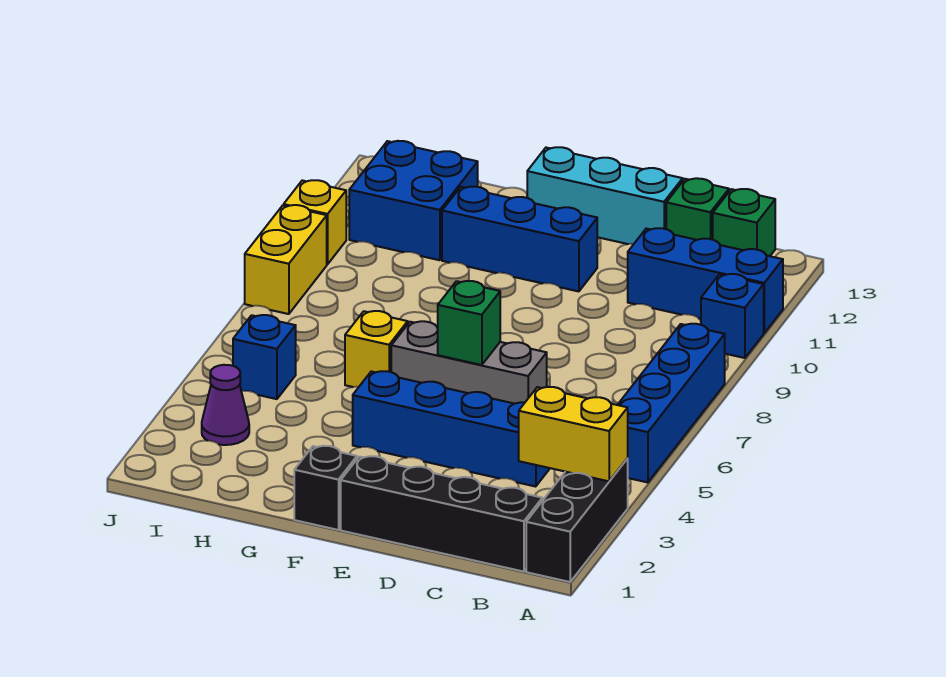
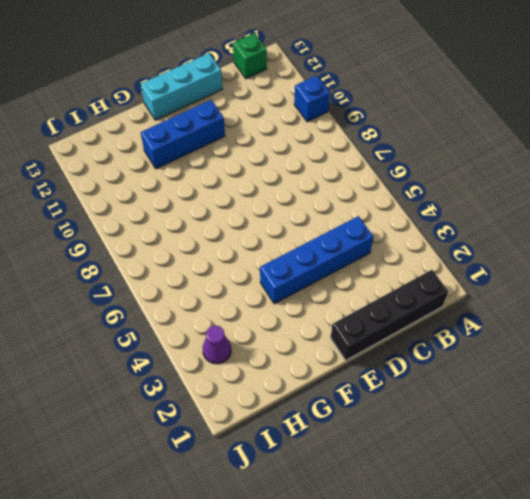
none -> black brick A1:A3 level 1
none -> blue brick A5:A8 level 1
none -> blue brick A11:C11 level 1

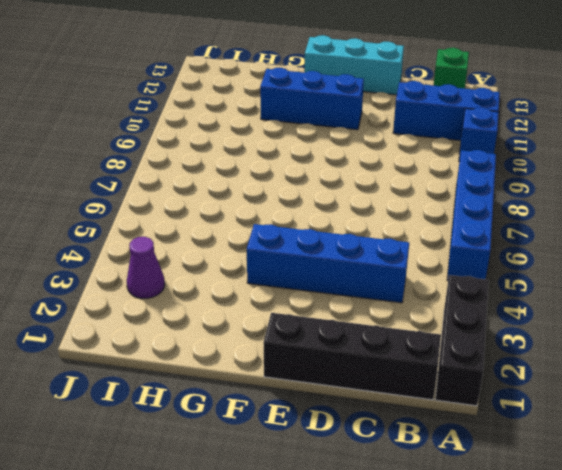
none -> green brick C13 level 1
none -> grey brick D6:F6 level 1
none -> black brick F1 level 1

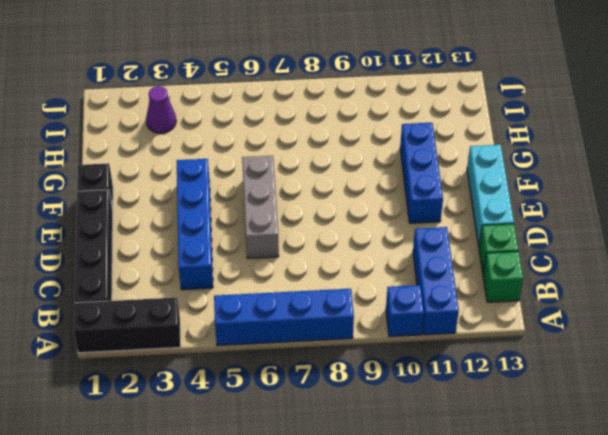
none -> yellow brick G6 level 1
none -> blue brick H11:I12 level 1
none -> blue brick I5 level 1

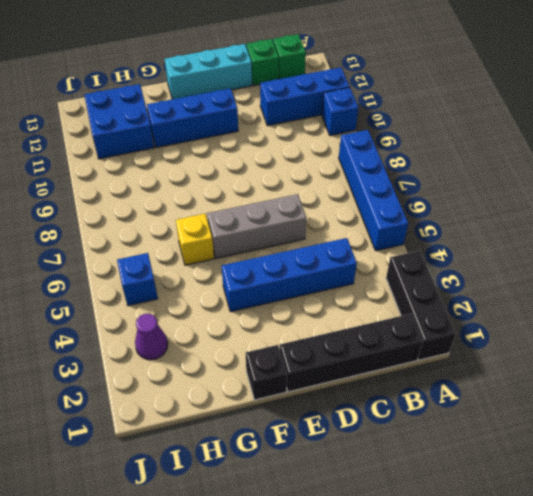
none -> yellow brick J8:J9 level 1
none -> yellow brick J10 level 1
none -> yellow brick A3:B3 level 2

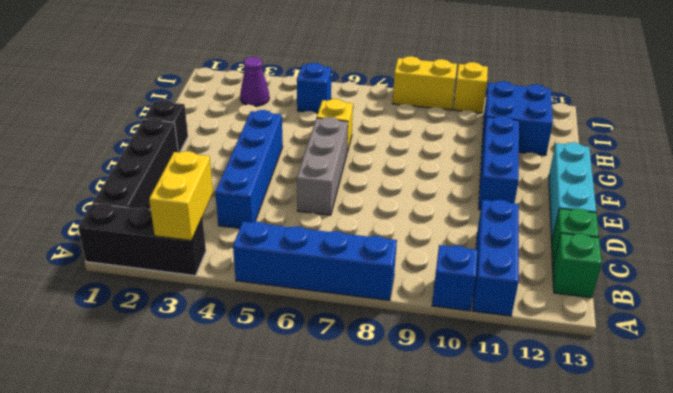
none -> green brick E6 level 2

